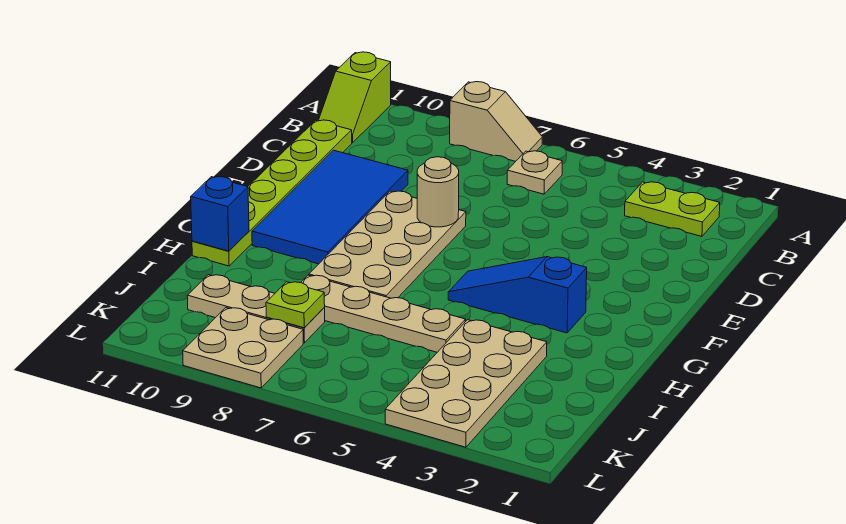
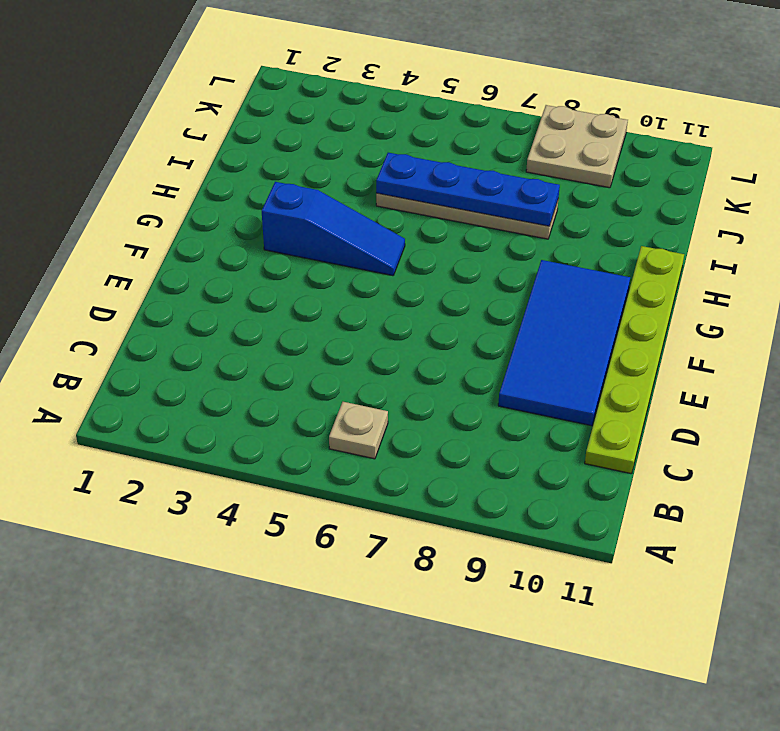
blue plate I5:I8 level 2 -> none
none -> tan slope A7:A8 level 1 top 8
none -> lime slope A11:B11 level 1 top A
none -> lime plate B2:B3 level 1

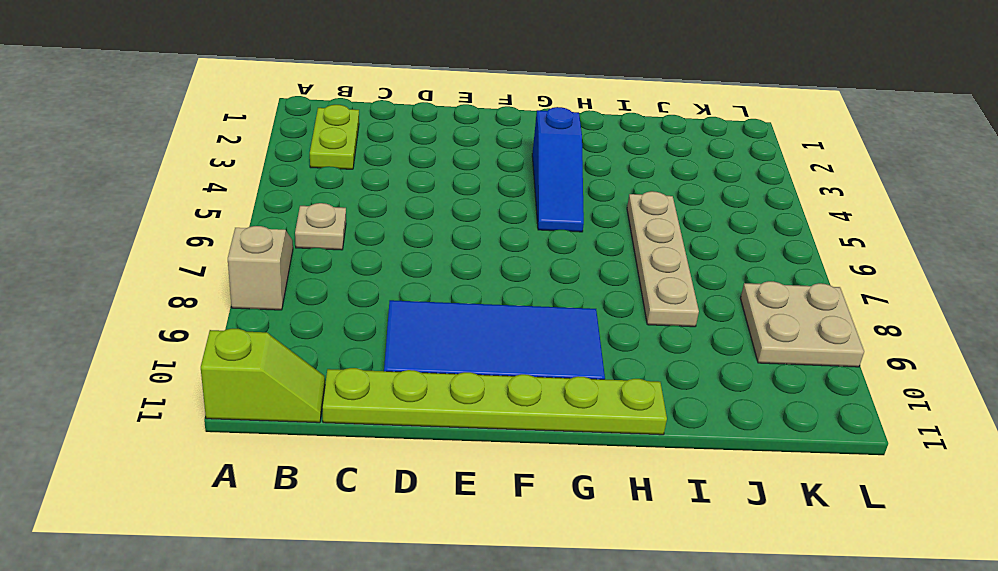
none -> tan plate E7:H8 level 1
none -> tan plate I3:L4 level 1
none -> tan plate J8:J10 level 1

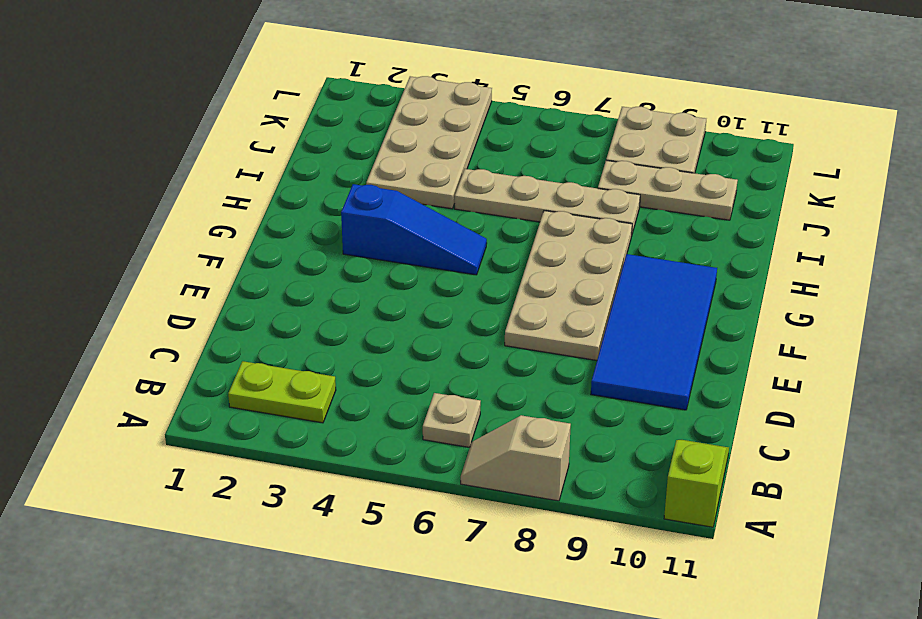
none -> lime plate C11:H11 level 1
none -> tan round brick E7 level 2
none -> blue brick H11 level 2

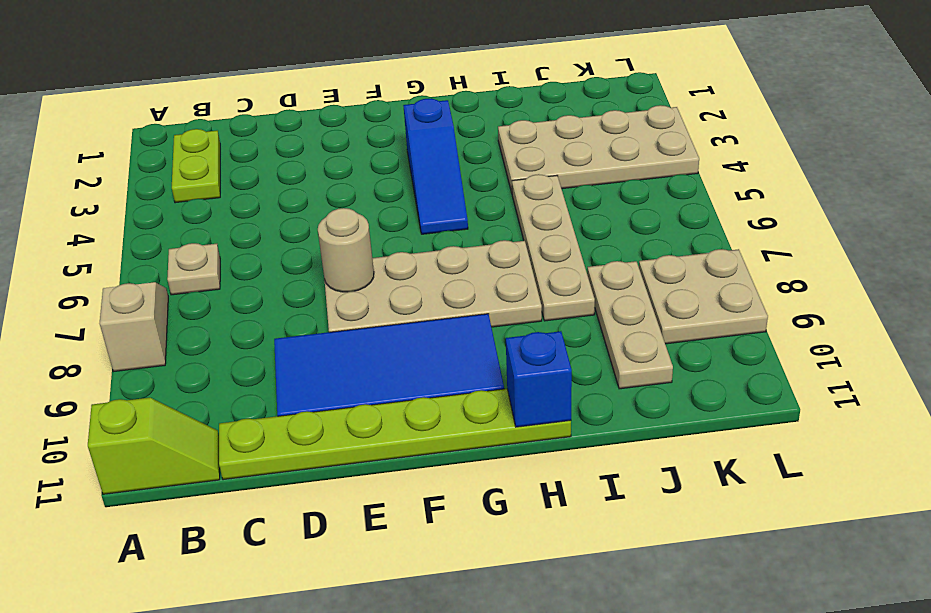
none -> lime plate J8 level 2

